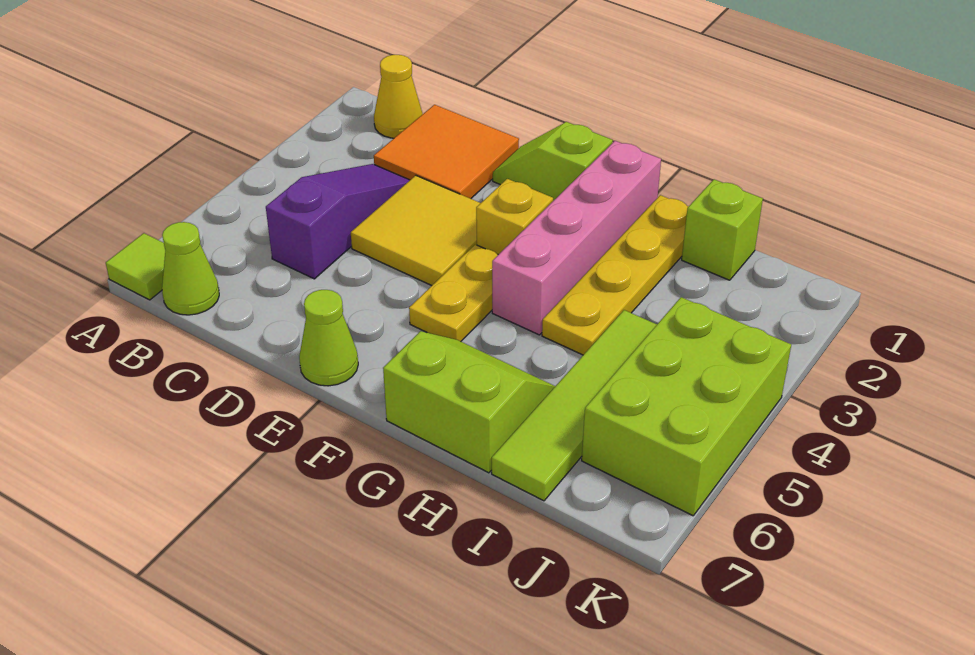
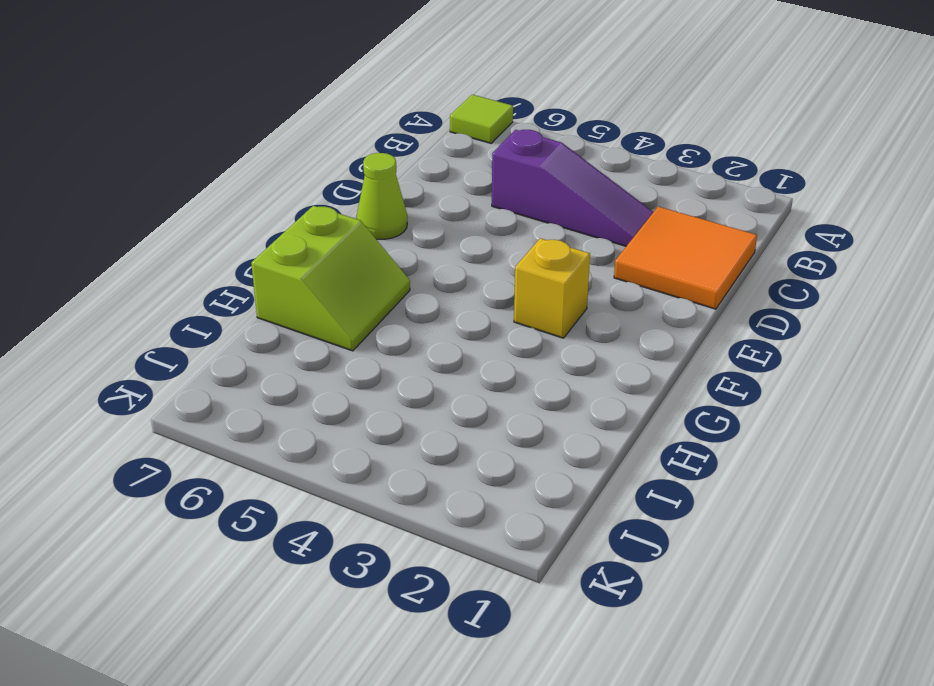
none -> yellow cone B1 level 1
none -> lime cone B7 level 1
none -> yellow tile D3:E4 level 1

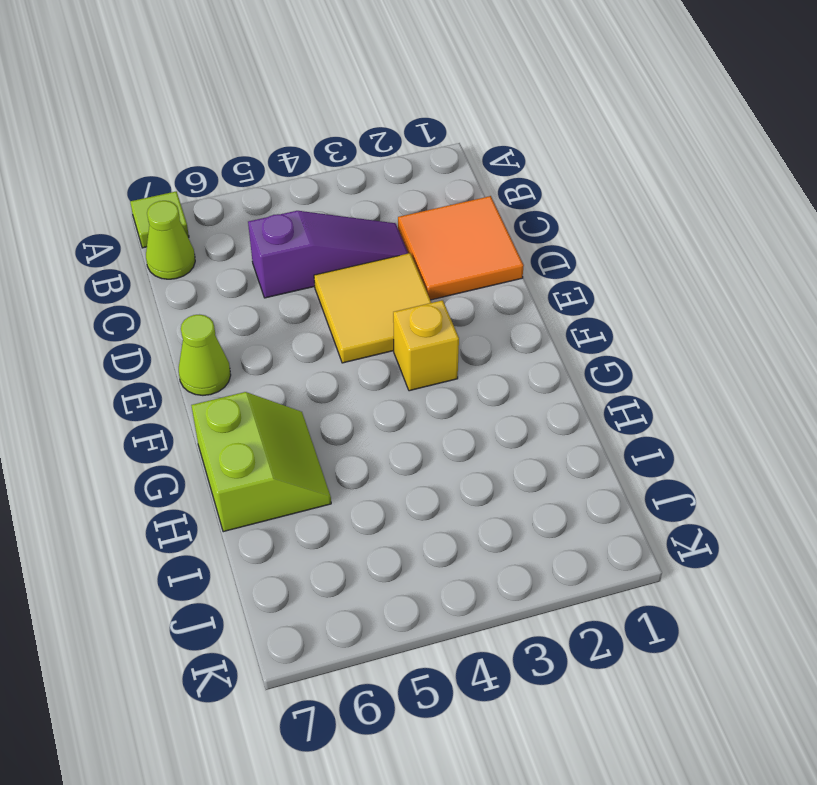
none -> yellow cone B1 level 1
none -> lime slope E1:F1 level 1 top F
none -> yellow plate F4:F5 level 1

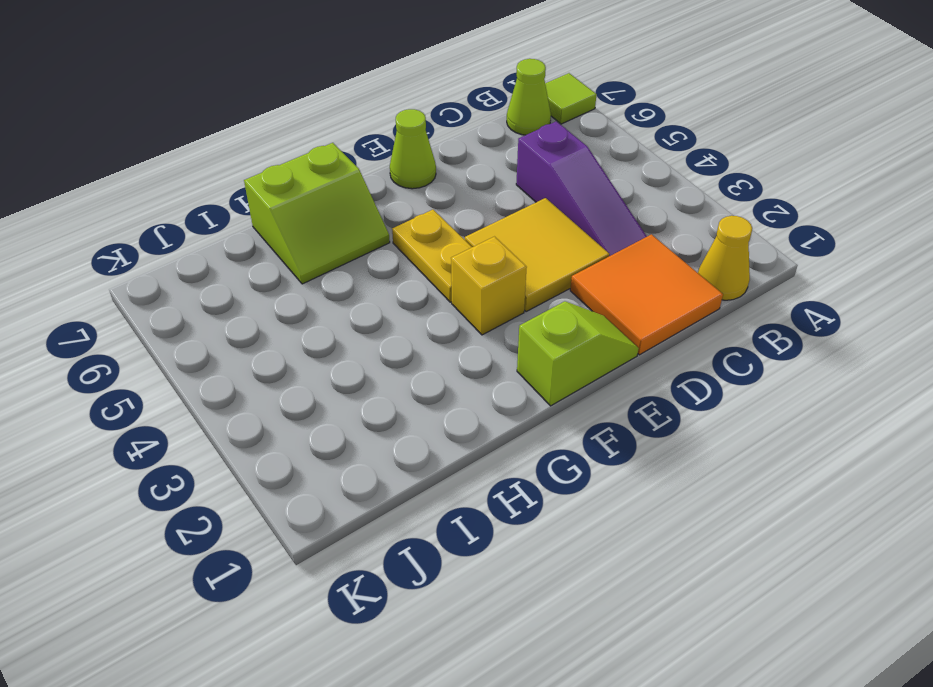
none -> pink brick G1:G4 level 1
none -> yellow plate H1:H4 level 1
none -> lime brick I1 level 1

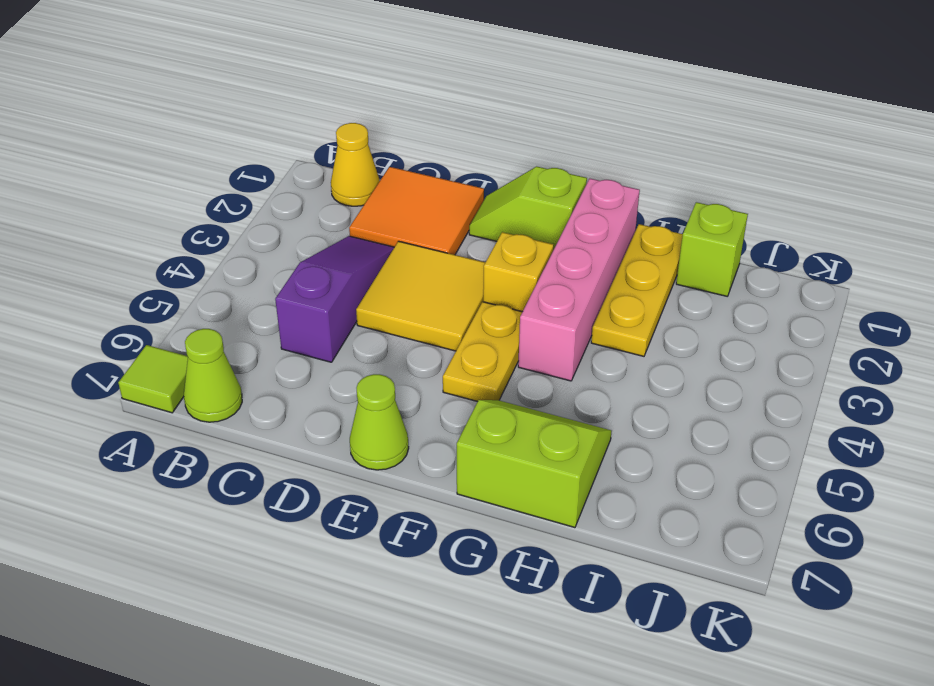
yellow plate H1:H3 level 1 -> yellow plate H1:H4 level 1
none -> lime tile I4:I7 level 1
none -> lime brick J4:K6 level 1

